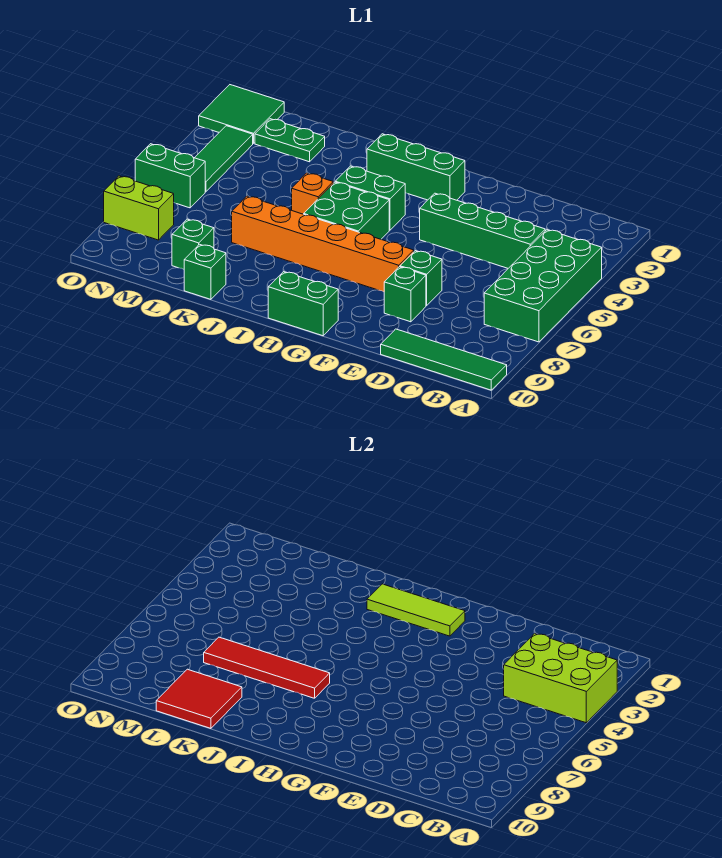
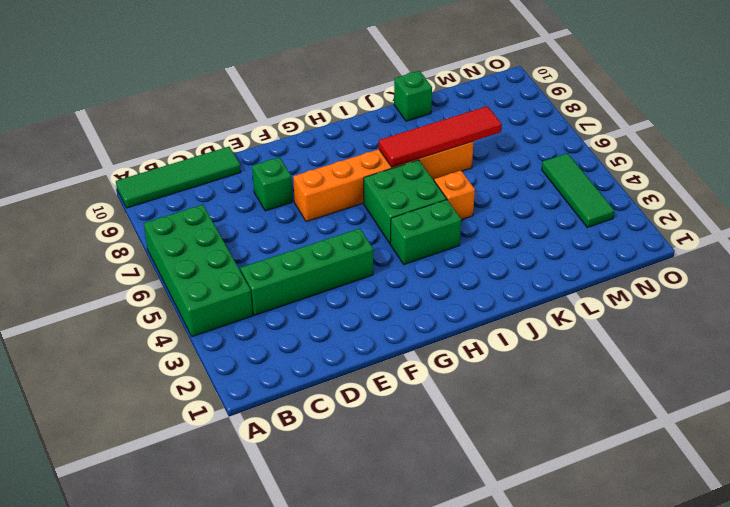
none -> green brick E7 level 1
none -> green brick G2:I2 level 1
none -> green brick G10:H10 level 1

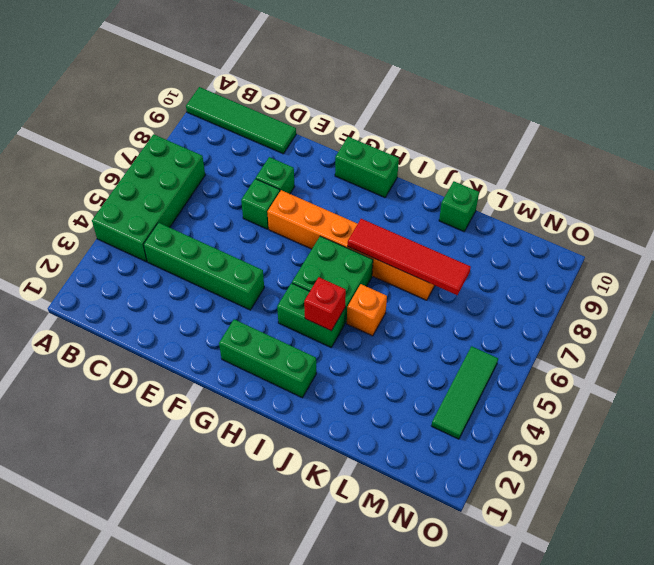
red brick I4 level 2 -> none
none -> green plate L2:M2 level 1
none -> green brick L9 level 1
none -> green tile N1:O2 level 1

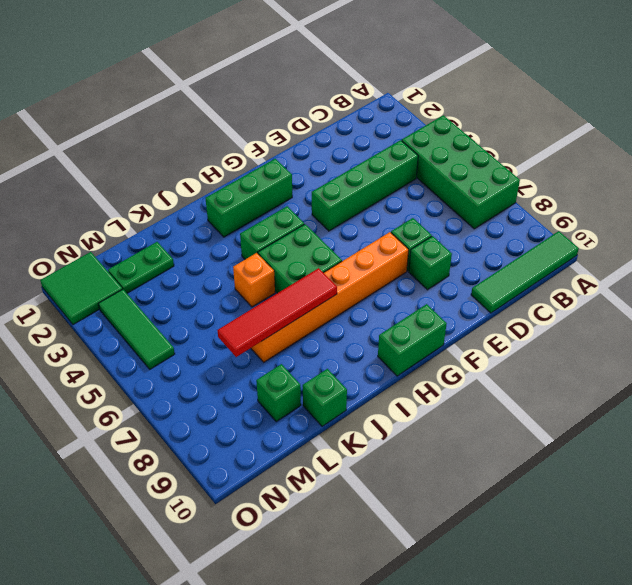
none -> green brick N6:O6 level 1
none -> lime brick N8:O8 level 1
none -> lime brick A3:C4 level 2

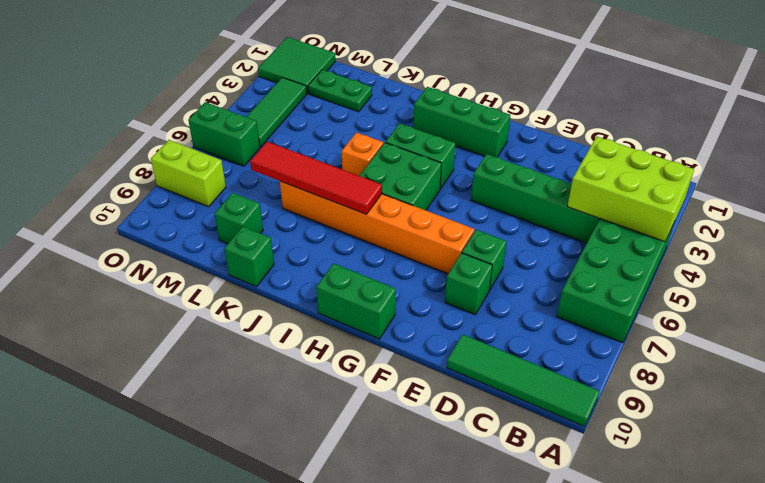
none -> lime tile G2:I2 level 2
none -> red tile K9:L10 level 2

